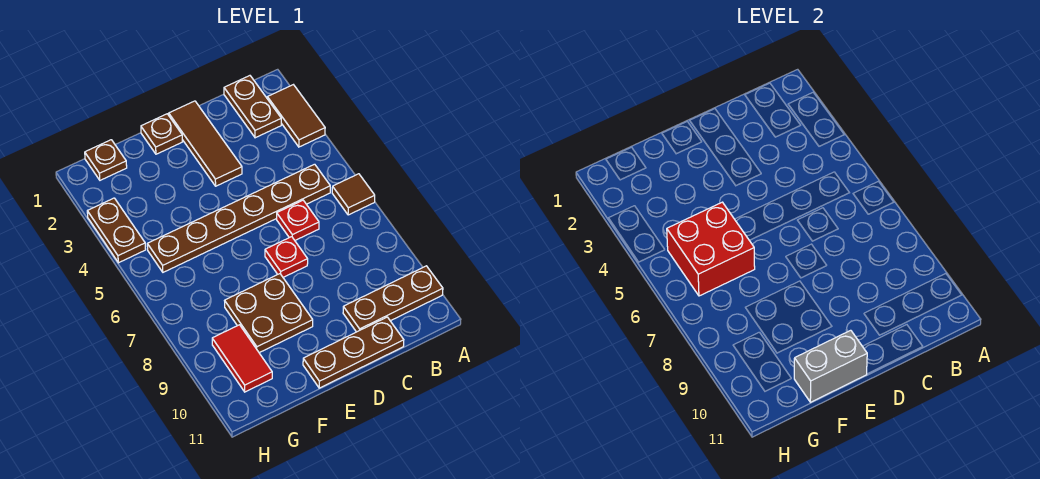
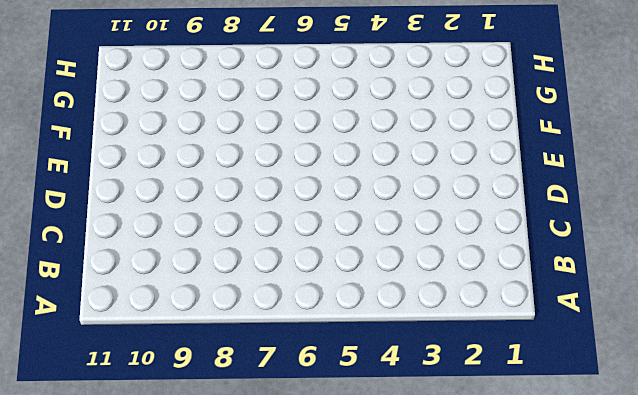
none -> brown tile A2:A3 level 1
none -> brown tile A6 level 1
none -> brown plate A10:C10 level 1

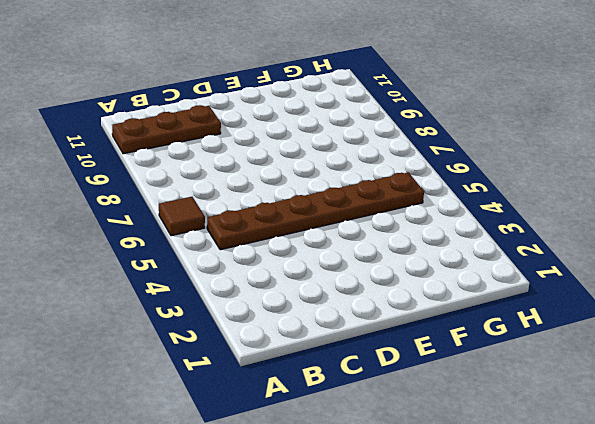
none -> brown tile A2:A3 level 1
none -> brown plate B1:B2 level 1
none -> red plate C6 level 1

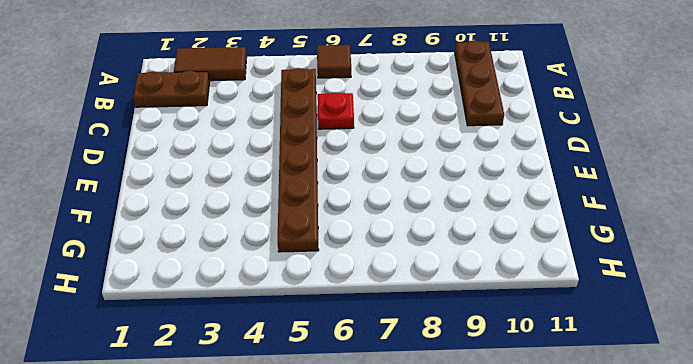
none -> brown plate C11:E11 level 1
none -> brown tile D1:D3 level 1
none -> red plate D7 level 1

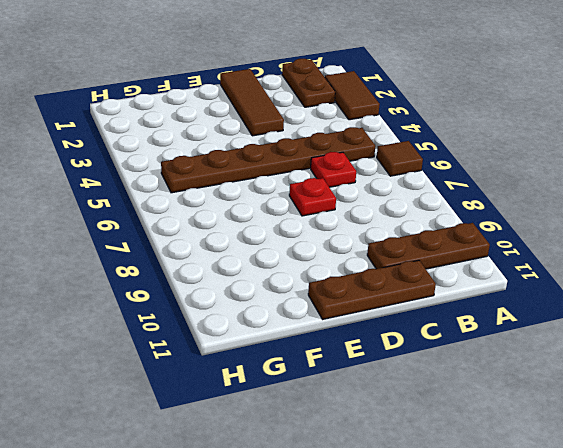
none -> brown plate E1 level 1
none -> brown plate E8:F9 level 1
none -> brown plate G1 level 1

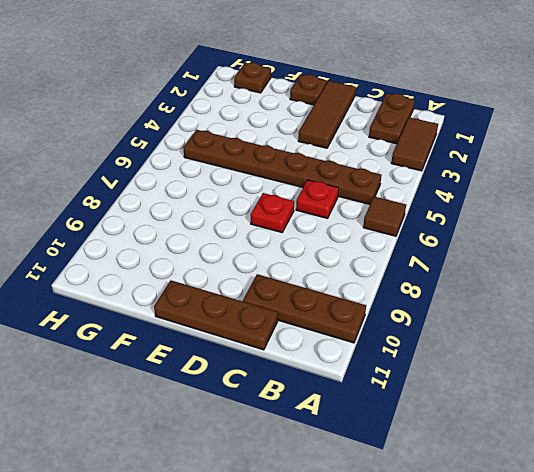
none -> brown plate E8:F9 level 1
none -> red tile G9:G10 level 1
none -> brown plate H3:H4 level 1

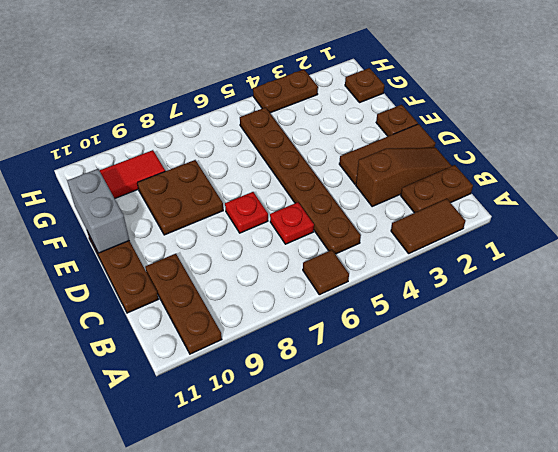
brown slope C1:C3 level 1 top 3 -> none
none -> red brick F5:G6 level 2

